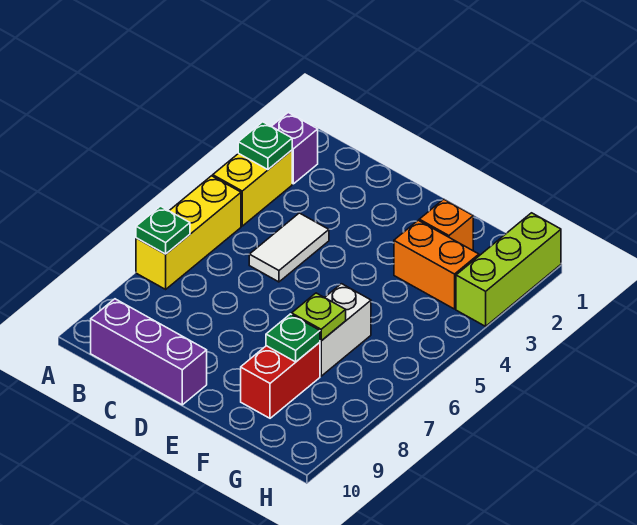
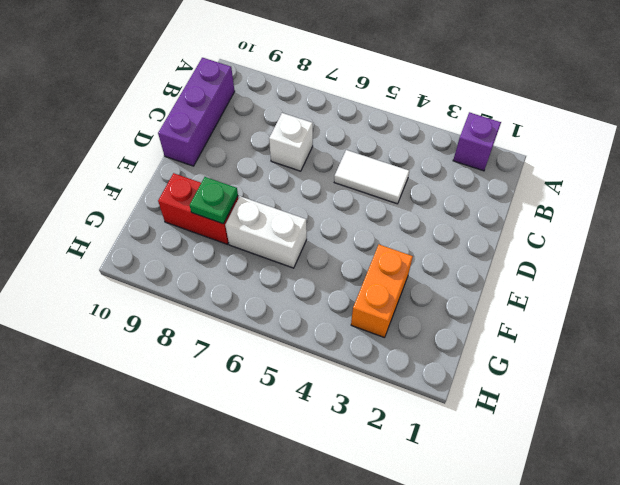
white brick C7 level 1 -> none
none -> yellow brick A3:A4 level 1
none -> yellow brick A5:A7 level 1
none -> orange brick F2 level 1

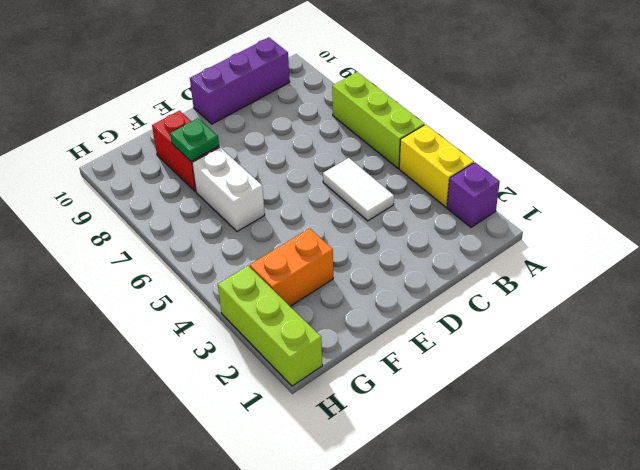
lime brick A5:A7 level 1 -> yellow brick A5:A7 level 1
none -> orange brick F2 level 1
none -> green plate A3 level 2
none -> green plate A7 level 2

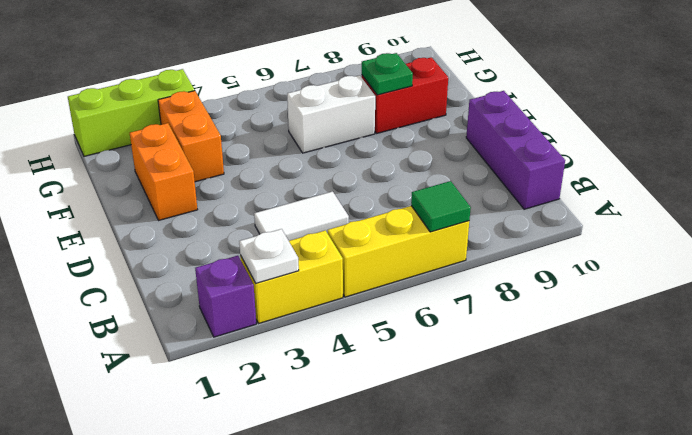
white plate A3 level 2 -> green plate A3 level 2
green tile A7 level 2 -> green plate A7 level 2
orange brick E2:F2 level 1 -> orange brick F2 level 1
none -> lime plate F7 level 2

